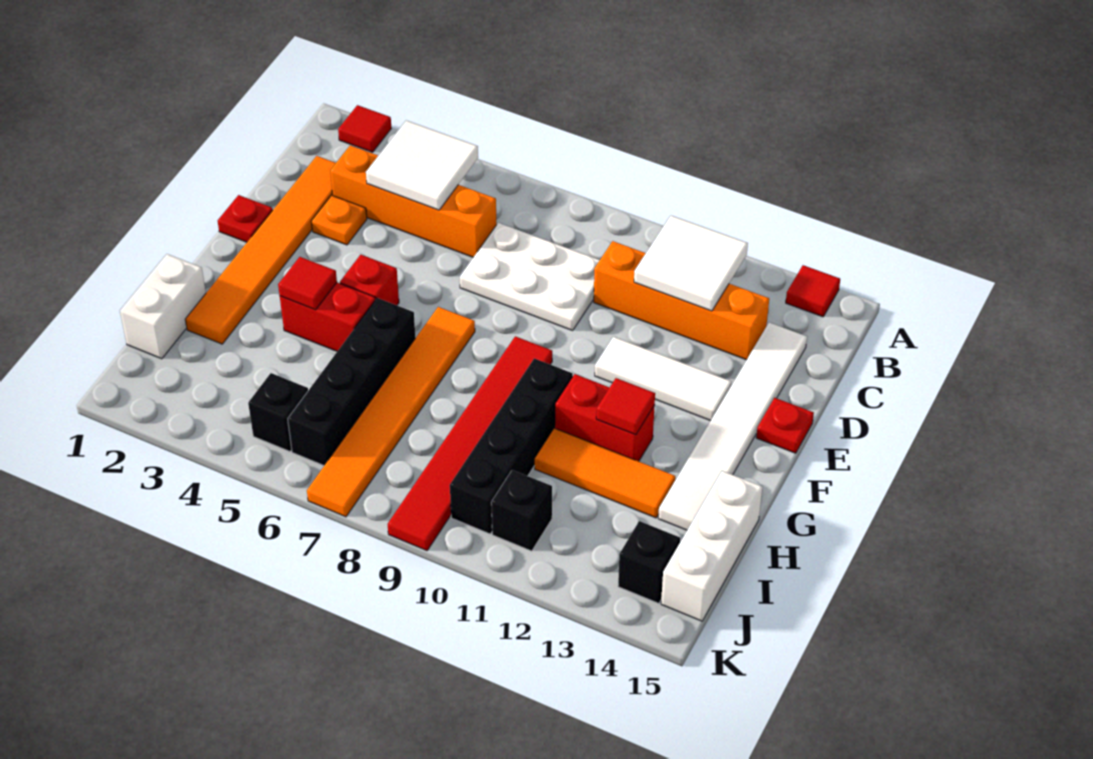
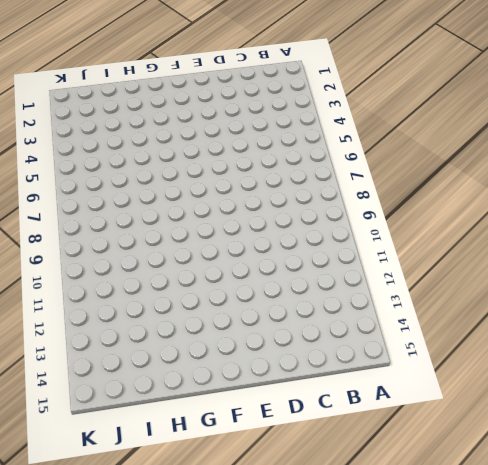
none -> red tile A2 level 1
none -> red tile A14 level 1
none -> orange tile C2:H2 level 1

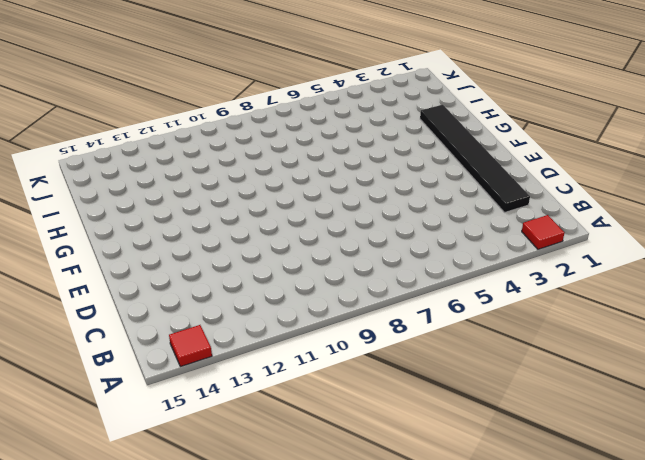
black tile C2:H2 level 1 -> orange tile C2:H2 level 1
none -> orange brick C3:C6 level 1
none -> white plate C7:D9 level 1
none -> orange brick C10:C13 level 1

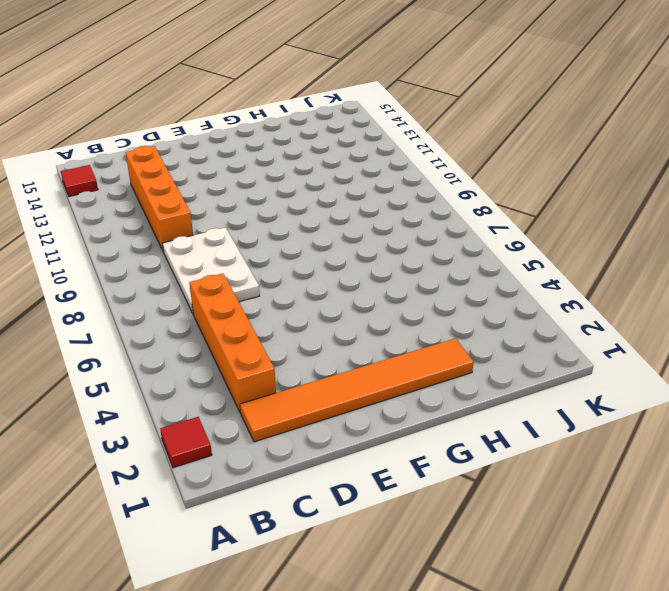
none -> white tile C14:H14 level 1
none -> orange plate D3 level 1
none -> red plate E1 level 1

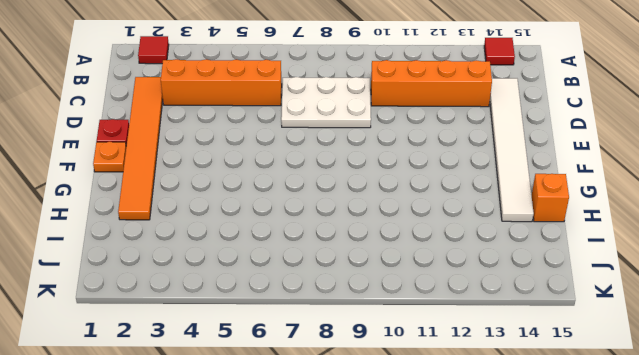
orange plate F1 level 1 -> orange plate D3 level 1
orange brick H15 level 1 -> white brick H15:J15 level 1
none -> white tile E11:E13 level 1
none -> red plate E15 level 1
none -> red brick F5 level 1

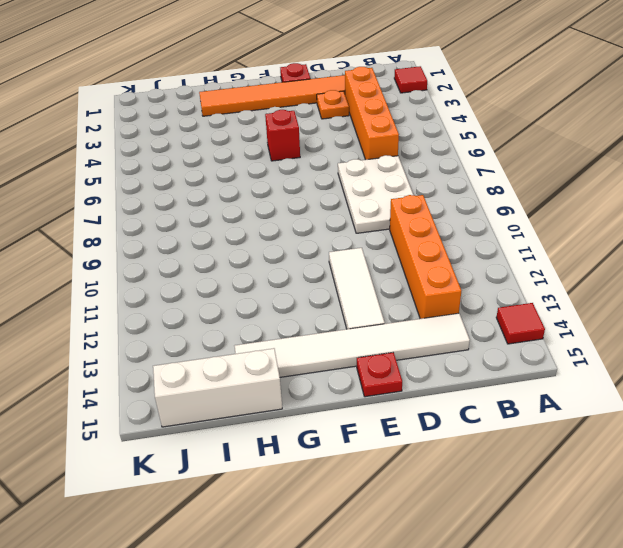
none -> orange tile F7:K7 level 1
none -> red tile F9:K9 level 1
none -> red brick G4:G5 level 1

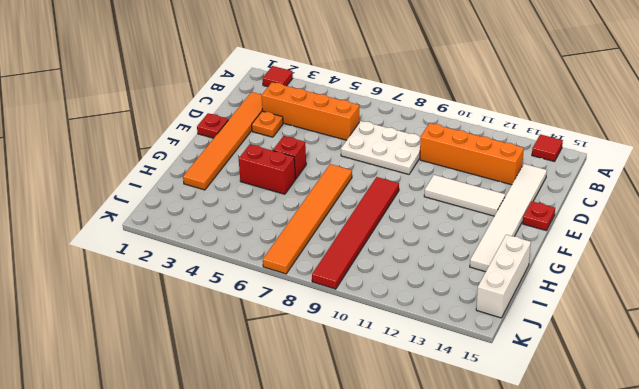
none -> black brick G6:J6 level 1
none -> black brick G10:J10 level 1
none -> red brick G11:G12 level 1

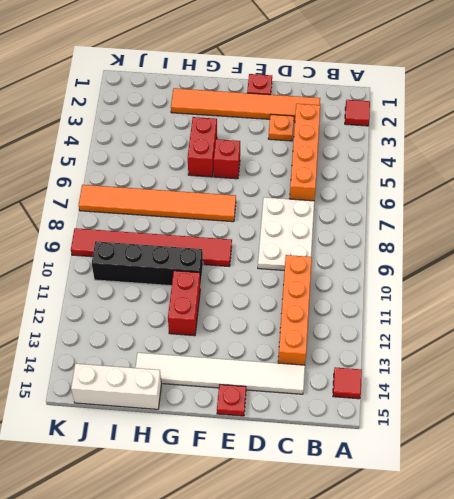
none -> white tile E11:E13 level 1
none -> black brick G6:J6 level 1
none -> white brick H1:I1 level 1

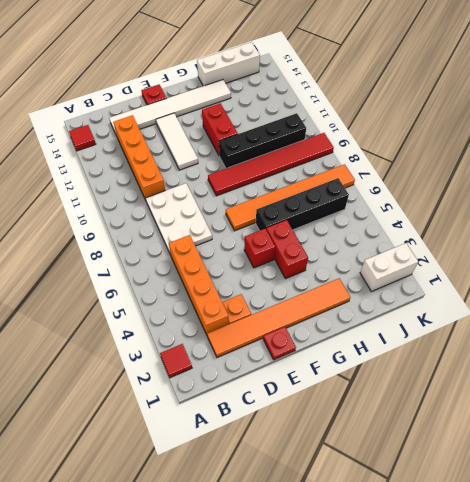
white brick J2:K2 level 1 -> white brick H1:I1 level 1
none -> orange tile H11:H13 level 1
none -> black brick J5 level 1
none -> black brick J11 level 1

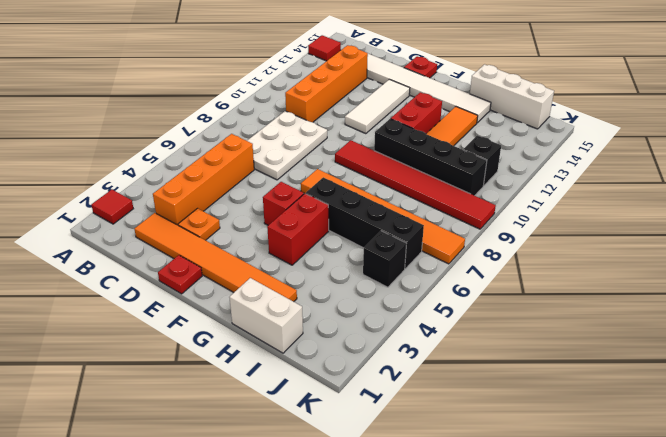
none -> black brick J14 level 1
none -> white tile B4:C5 level 2
none -> white tile B11:C12 level 2

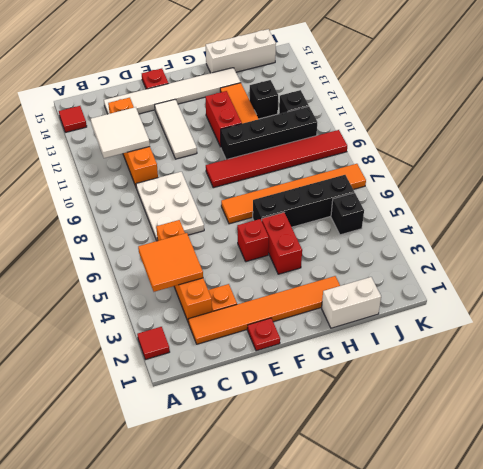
orange tile B4:C5 level 2 -> white tile B4:C5 level 2
black brick I12 level 1 -> black brick J14 level 1
none -> red tile G4 level 2
none -> red tile G12 level 2

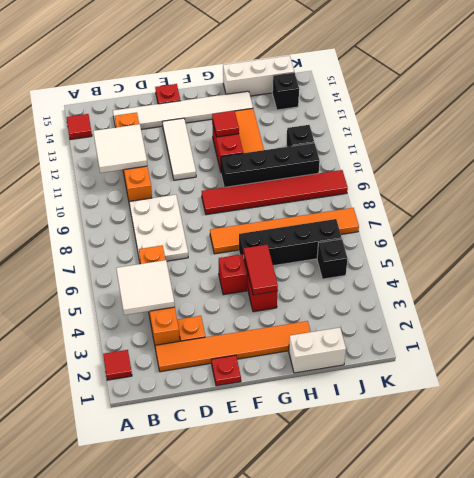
red tile G4:G5 level 2 -> red tile G4 level 2

